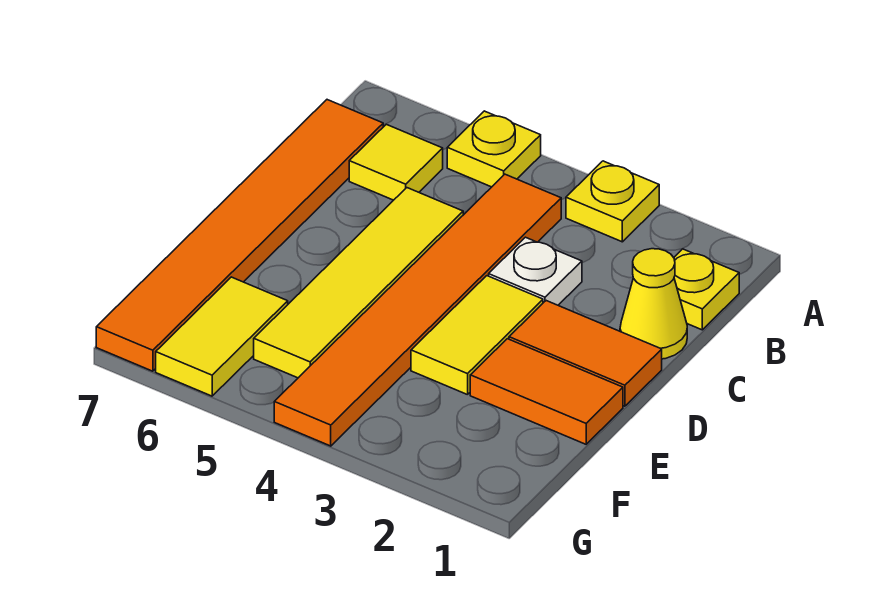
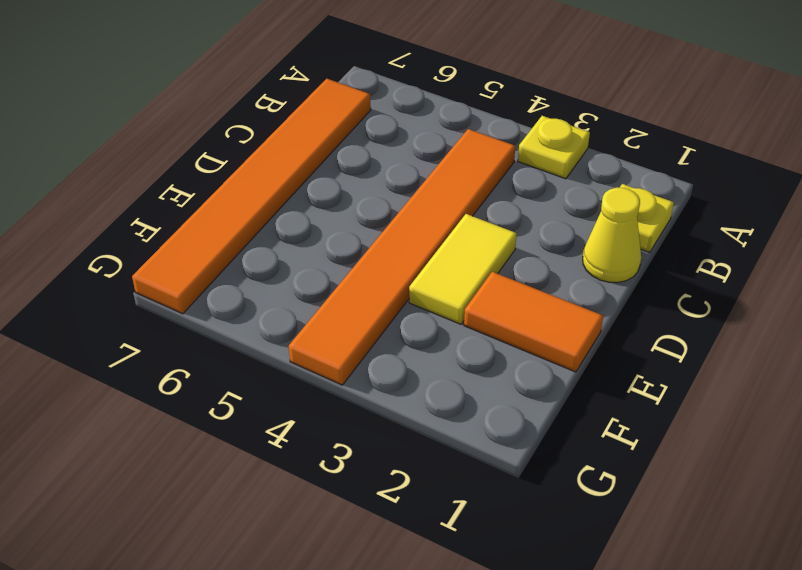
none -> yellow plate A5 level 1
none -> yellow tile B6 level 1
none -> white plate C3 level 1

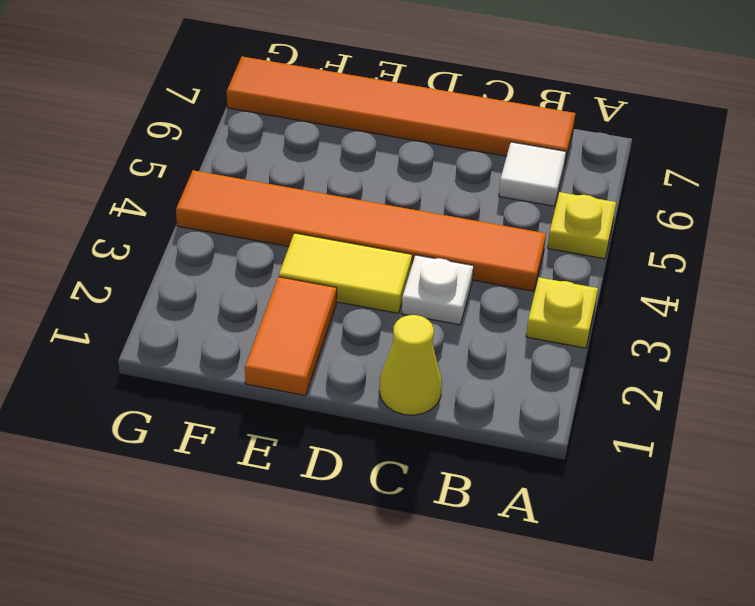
white tile B6 level 1 -> yellow tile B6 level 1
none -> yellow plate B1 level 1
none -> yellow tile C5:F5 level 1
none -> orange tile D1:D2 level 1

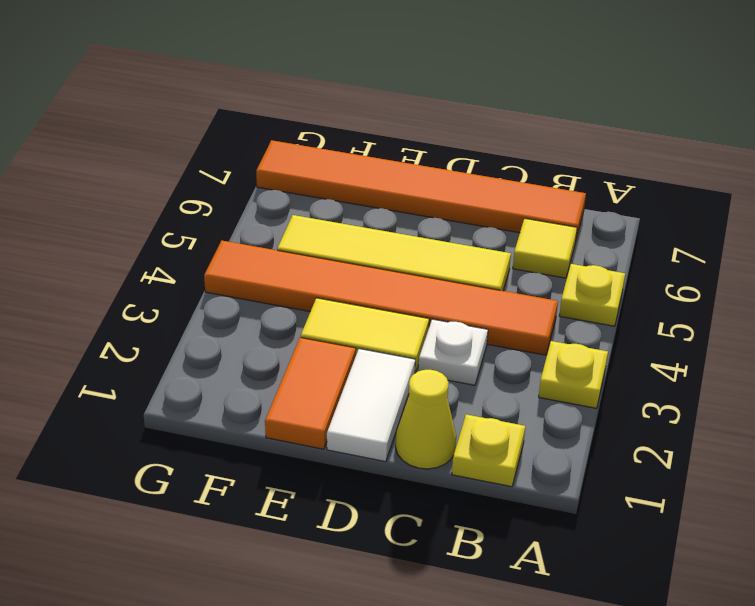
white tile D1:D2 level 1 -> orange tile D1:D2 level 1
none -> yellow tile F6:G6 level 1

